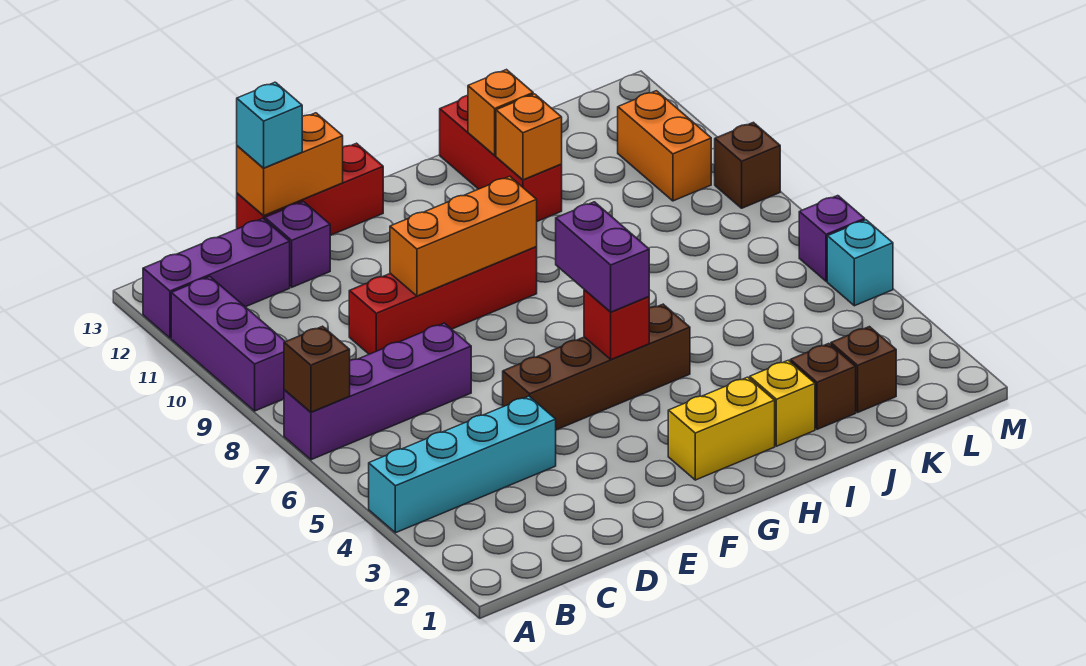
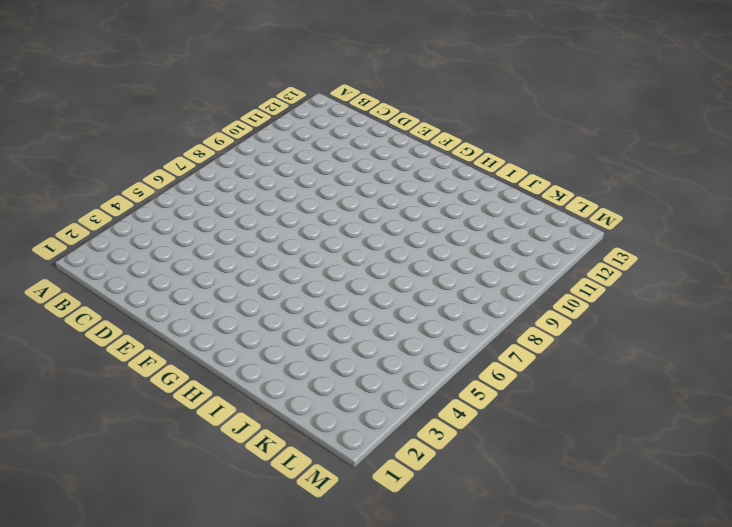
none -> cyan brick A4:D4 level 1
none -> purple brick A7:D7 level 1
none -> purple brick A9:A11 level 1

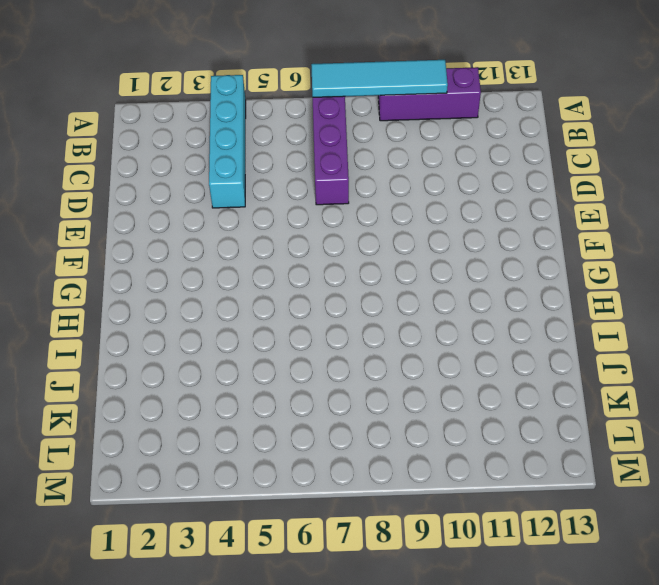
cyan tile A7:A10 level 2 -> brown brick A7 level 2
none -> purple brick A12:C12 level 1
none -> red brick D9:G9 level 1
none -> purple brick D12 level 1

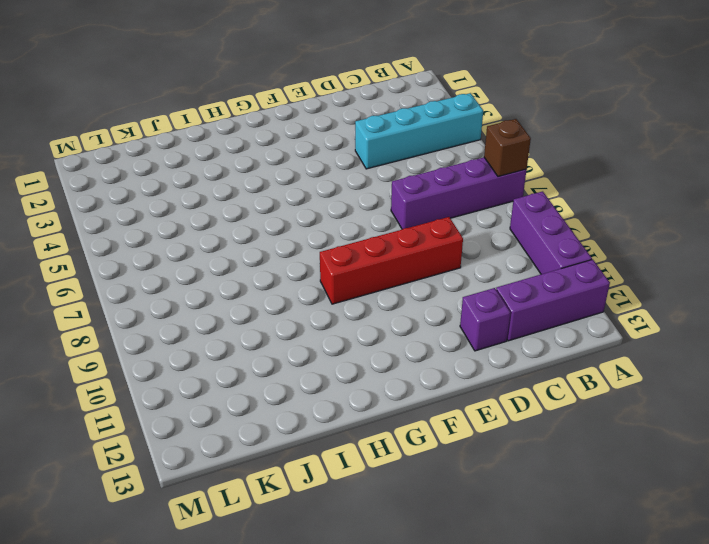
none -> red brick D13:F13 level 1
none -> brown brick E5:H5 level 1
none -> yellow brick G2:H2 level 1

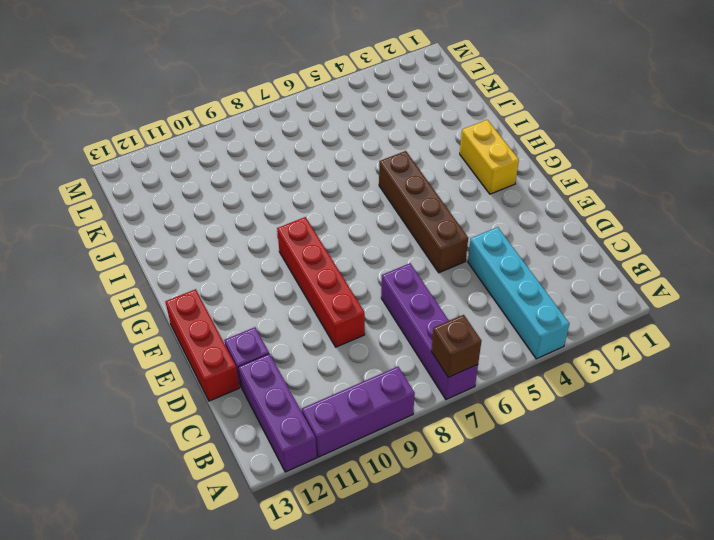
none -> yellow brick I2 level 1
none -> red brick I11:I13 level 1
none -> brown brick J2 level 1

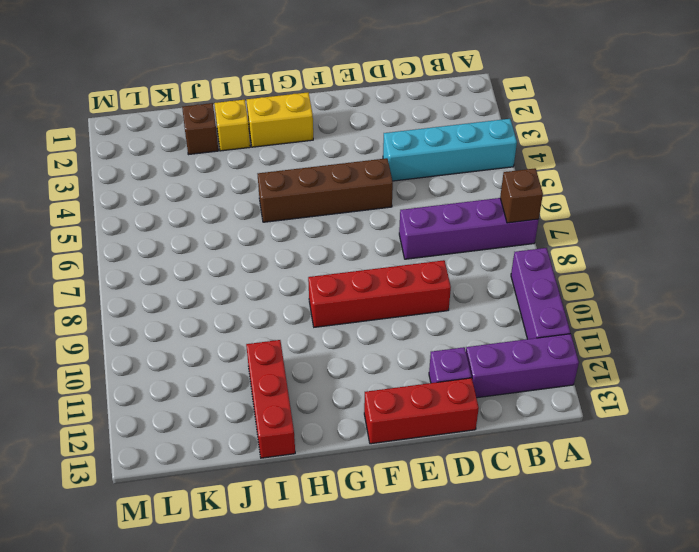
none -> brown brick K2 level 1
none -> orange brick L10:L11 level 1
none -> cyan brick M5 level 1

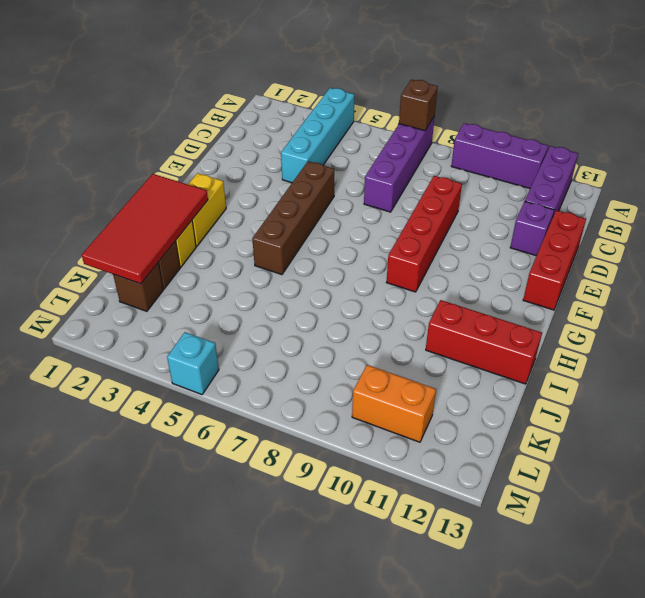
red tile H1:K2 level 2 -> none
none -> purple brick M6 level 1
none -> brown brick M9 level 1
none -> orange brick D13:E13 level 2

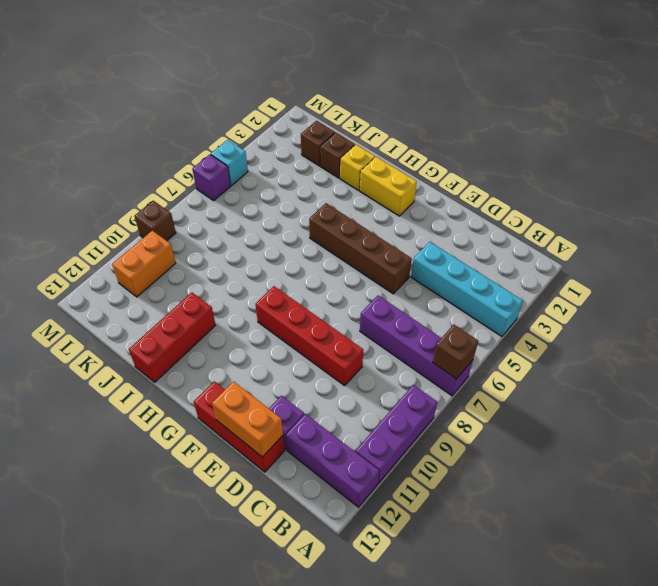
none -> orange brick E9:G9 level 2
none -> red brick G5 level 2
none -> orange brick I11 level 2

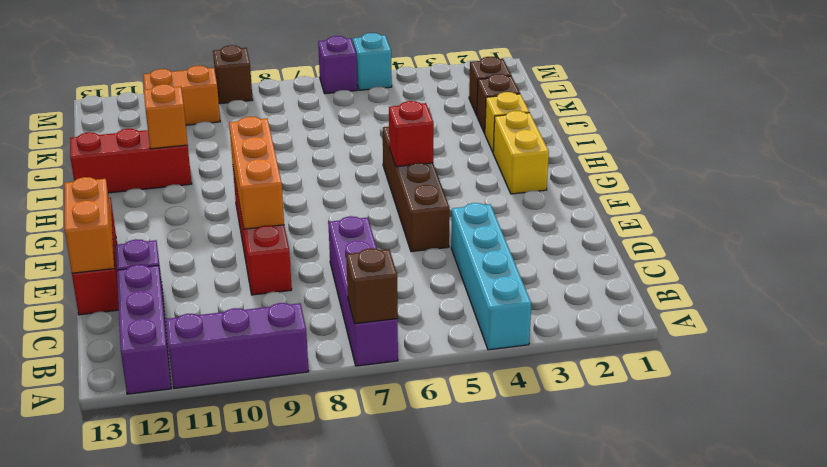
none -> orange brick I12 level 2
none -> cyan brick D13 level 3
none -> purple brick G5:G6 level 3

